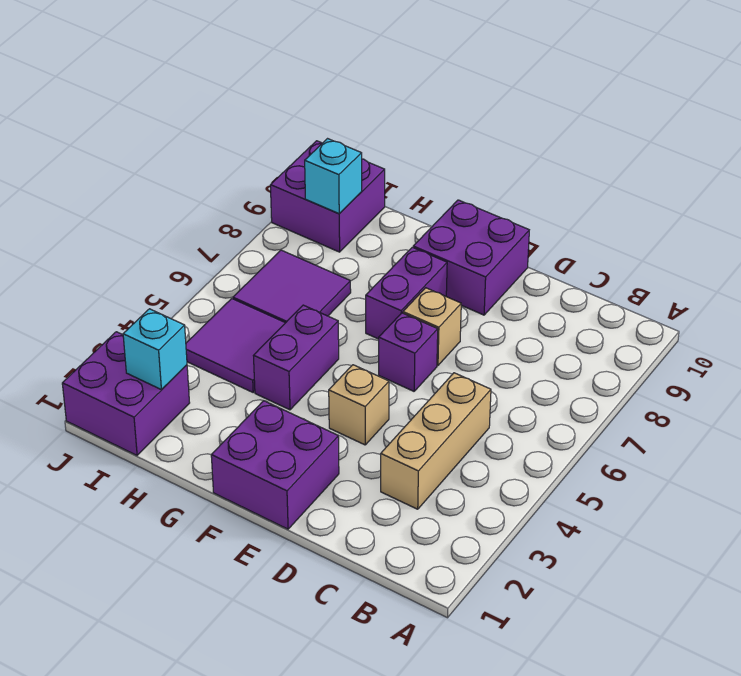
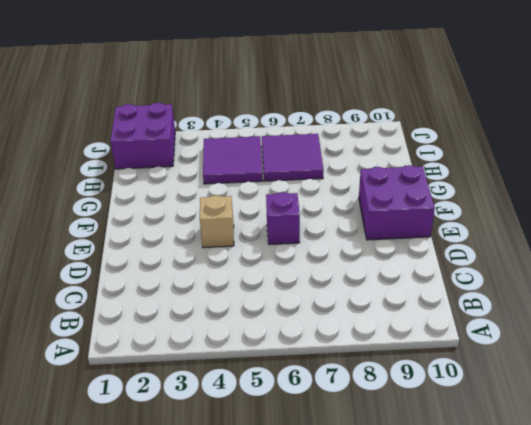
none -> tan brick C3:C5 level 1
none -> purple brick E1:F2 level 1
none -> tan brick E7 level 1

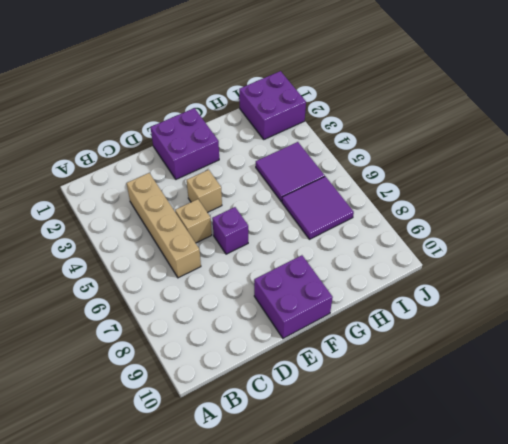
tan brick C3:C6 level 1 -> tan brick C3:C5 level 1
tan brick D5 level 1 -> tan brick E7 level 1
none -> purple brick F7:F8 level 1
none -> purple brick G4:G5 level 1
none -> purple brick I9:J10 level 1

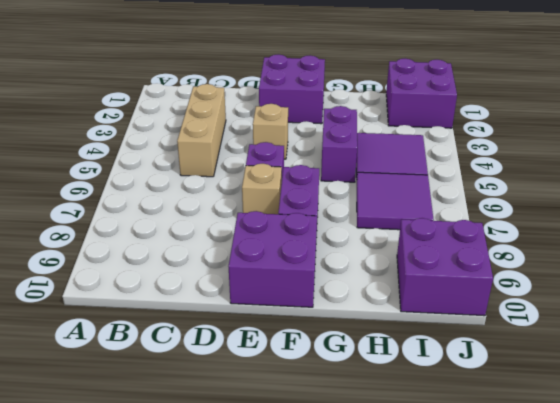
none -> cyan brick I2 level 2
none -> cyan brick I9 level 2

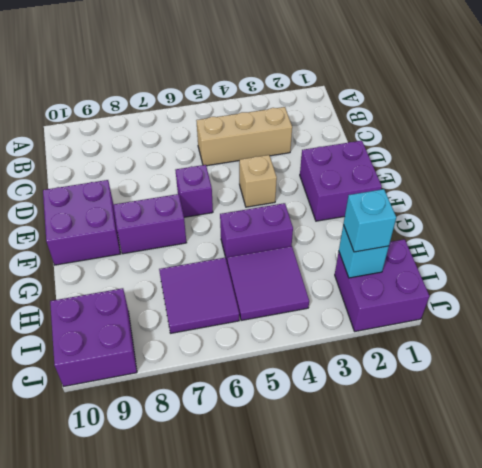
cyan brick I2 level 3 -> cyan brick I9 level 2
none -> tan brick E7 level 1

